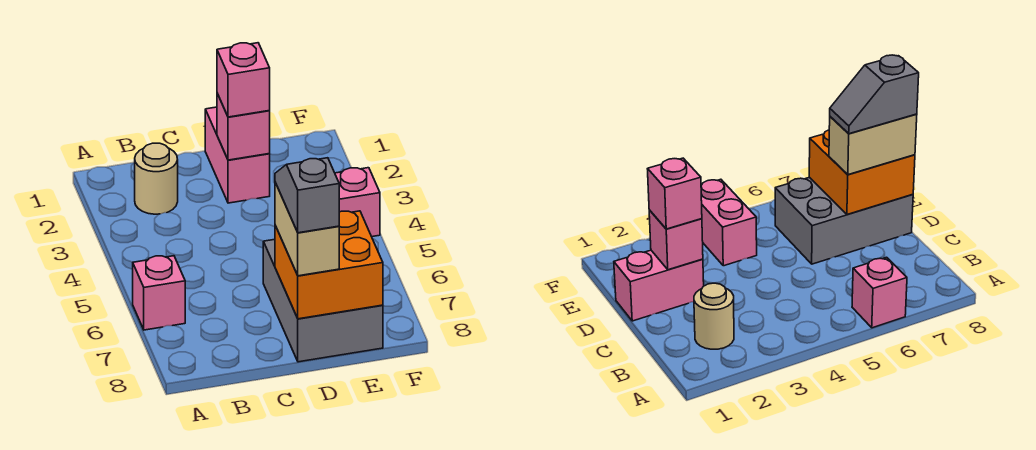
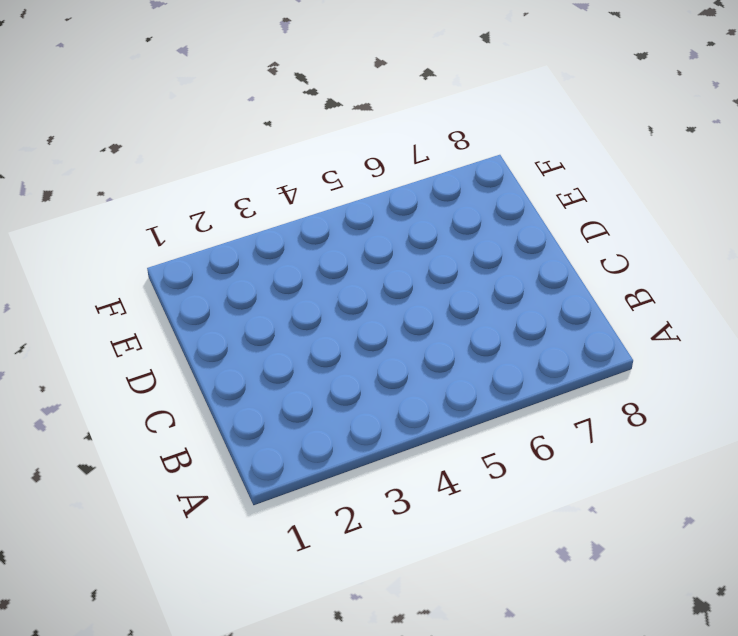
none -> pink brick A6 level 1
none -> tan round brick B2 level 1

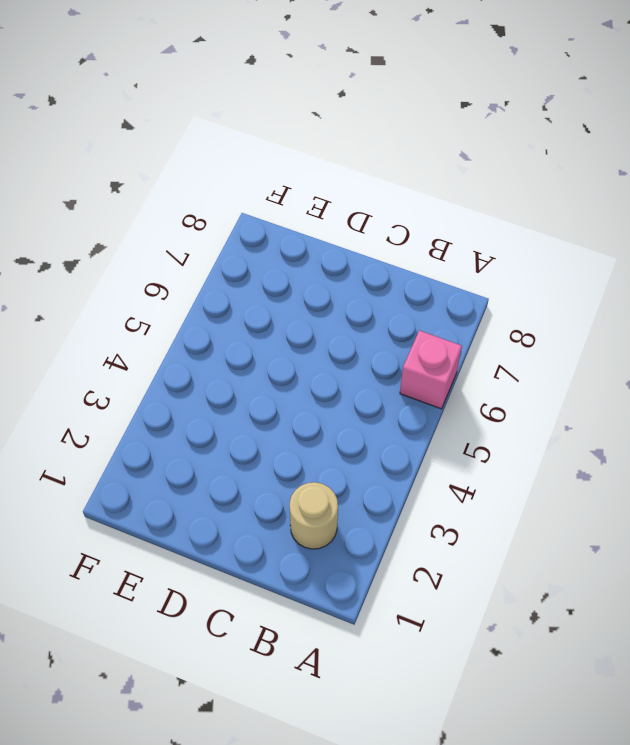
none -> pink brick D1:D2 level 1
none -> grey brick D6:E8 level 1

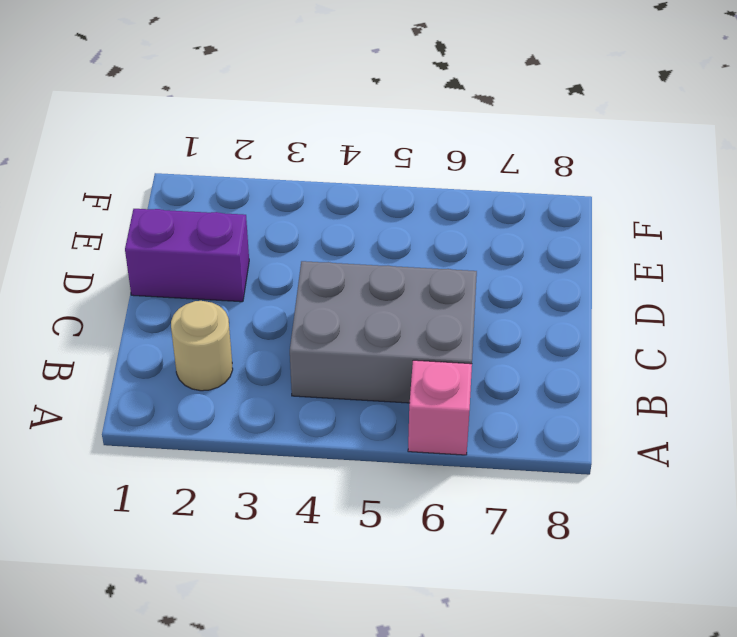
grey brick B4:C6 level 1 -> grey brick D6:E8 level 1
purple brick D1:D2 level 1 -> pink brick D1:D2 level 1
none -> pink brick E4:F4 level 1
none -> pink brick D2 level 2

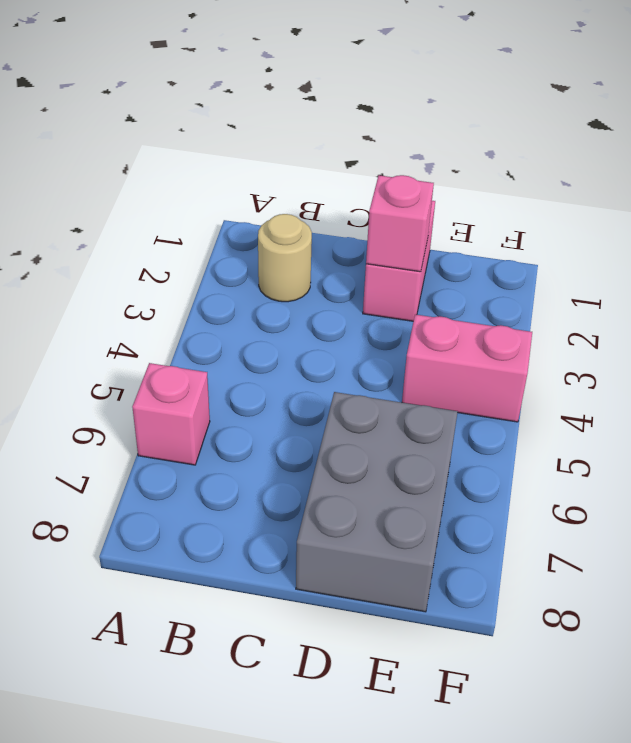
none -> orange brick D7:E8 level 2
none -> pink brick D2 level 3

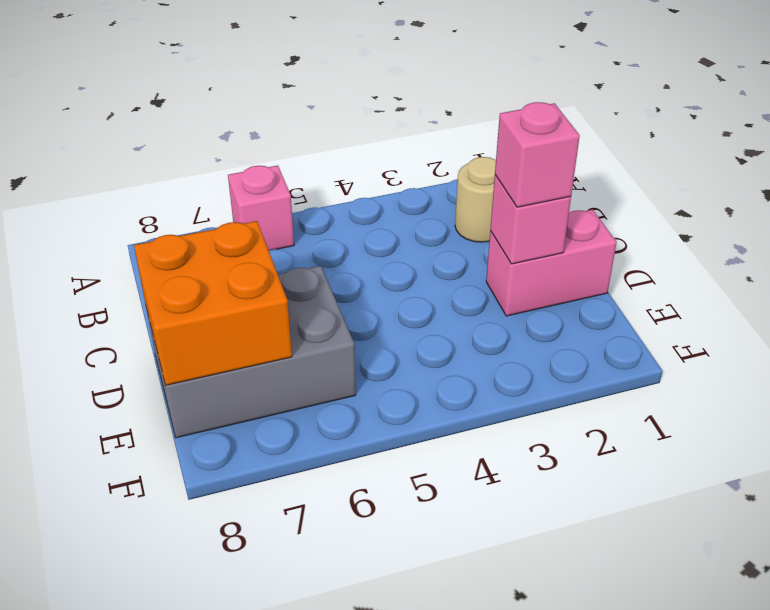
none -> pink brick E4:F4 level 1
none -> tan brick D7:D8 level 3

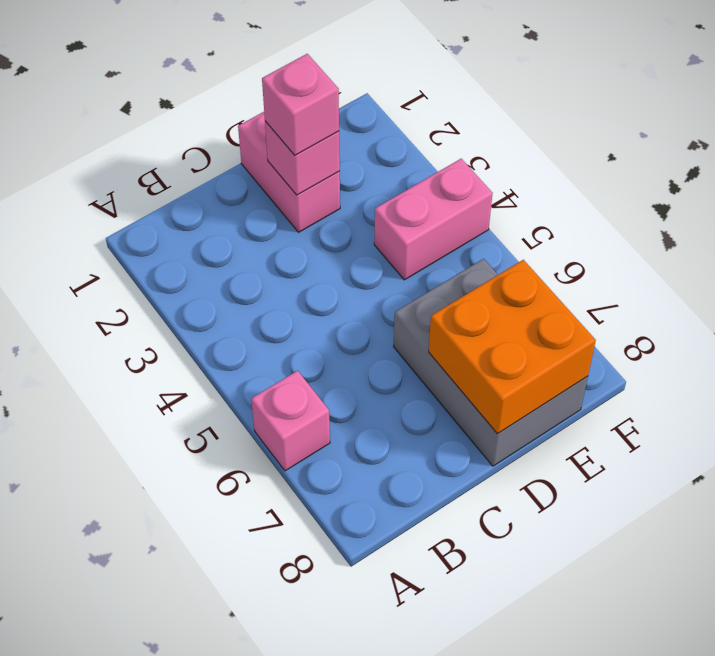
none -> tan round brick B2 level 1
none -> tan brick D7:D8 level 3

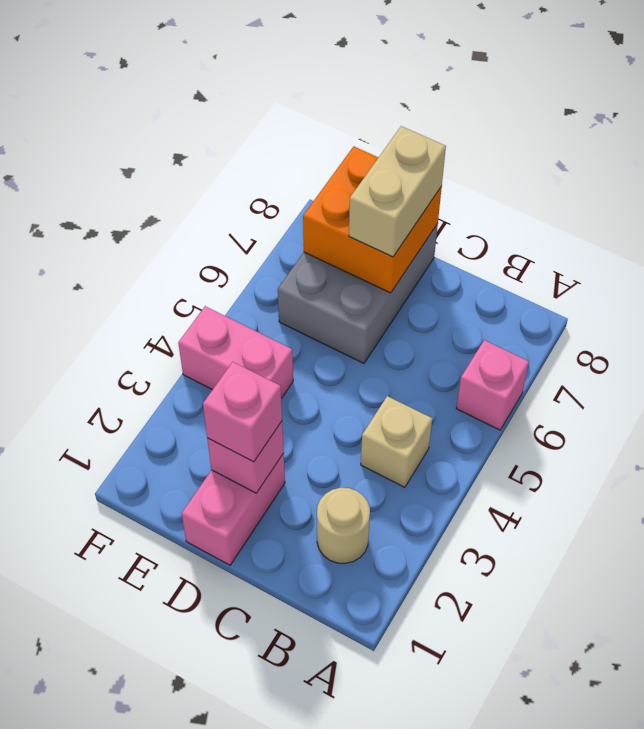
tan brick B4 level 1 -> none
none -> grey slope D7:D8 level 4 top 8

